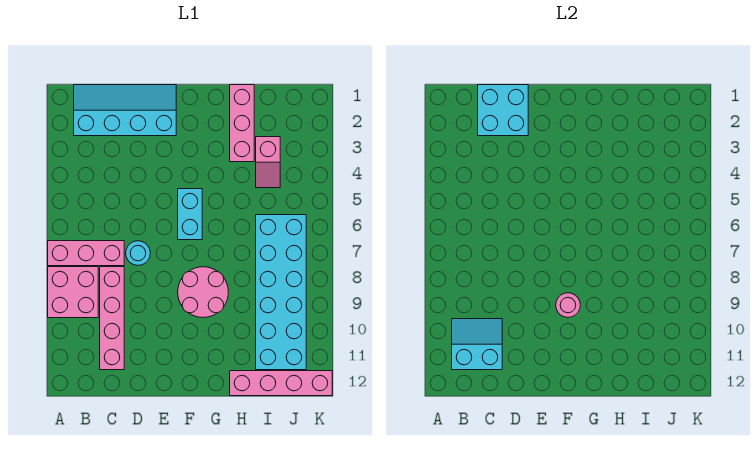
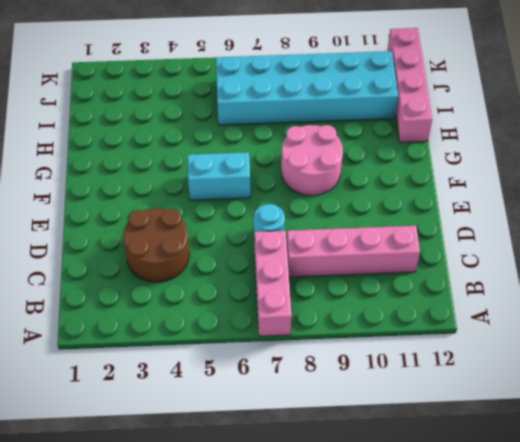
brown round brick C3:D4 level 1 -> none
none -> pink brick A8:B9 level 1
none -> cyan slope B1:E2 level 1 top 2
none -> pink brick H1:H3 level 1

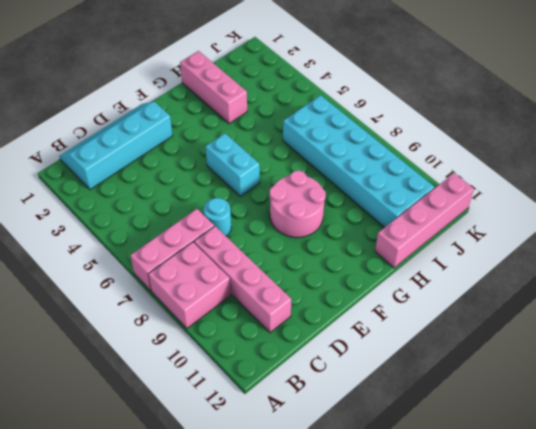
none -> pink slope I3:I4 level 1 top 3
none -> cyan slope B10:C11 level 2 top 11
none -> cyan brick C1:D2 level 2

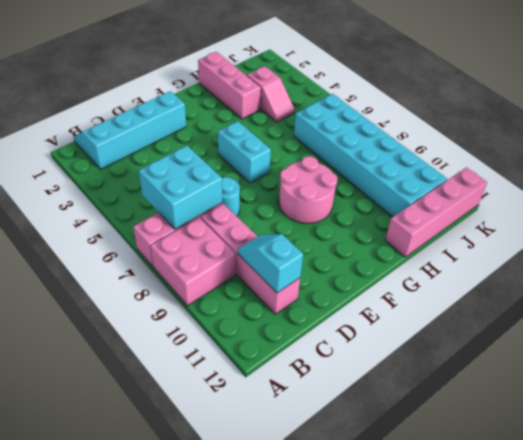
cyan brick B6:C7 level 2 -> cyan brick C1:D2 level 2
cyan slope C10:C11 level 2 top 11 -> cyan slope B10:C11 level 2 top 11
none -> pink round brick F9 level 2

